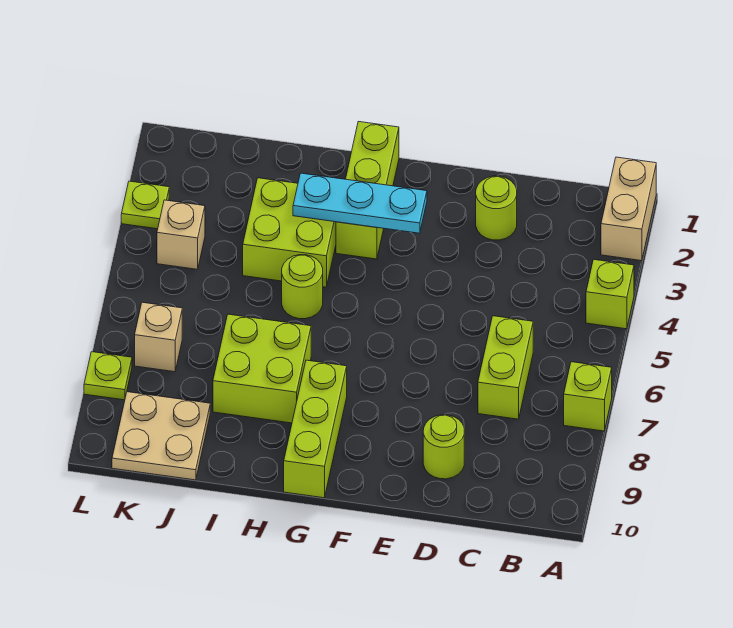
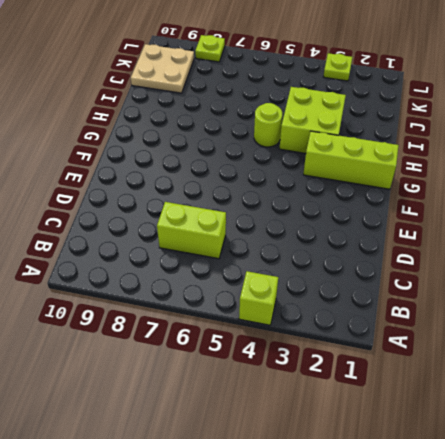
none -> tan brick A1:A2 level 1
none -> lime brick A7 level 1
none -> lime round brick D2 level 1

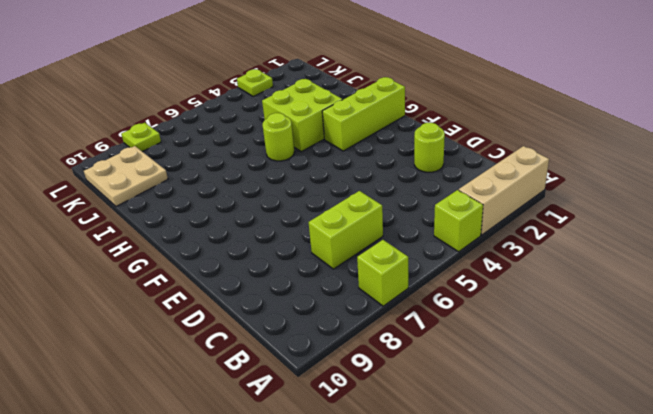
tan brick A1:A3 level 1 -> tan brick A1:A2 level 1
none -> lime round brick D9 level 1
none -> lime brick G8:G10 level 1
none -> lime brick H7:I8 level 1

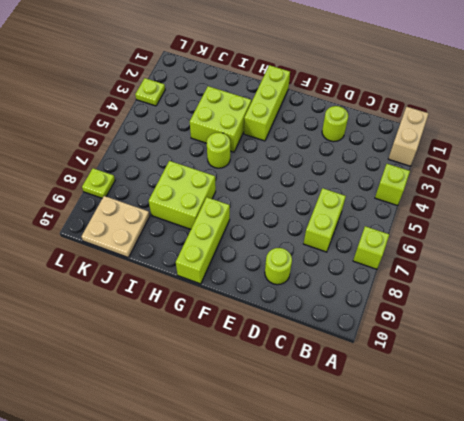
none -> tan brick K4 level 1
none -> tan brick K7 level 1
none -> cyan plate F3:H3 level 2

